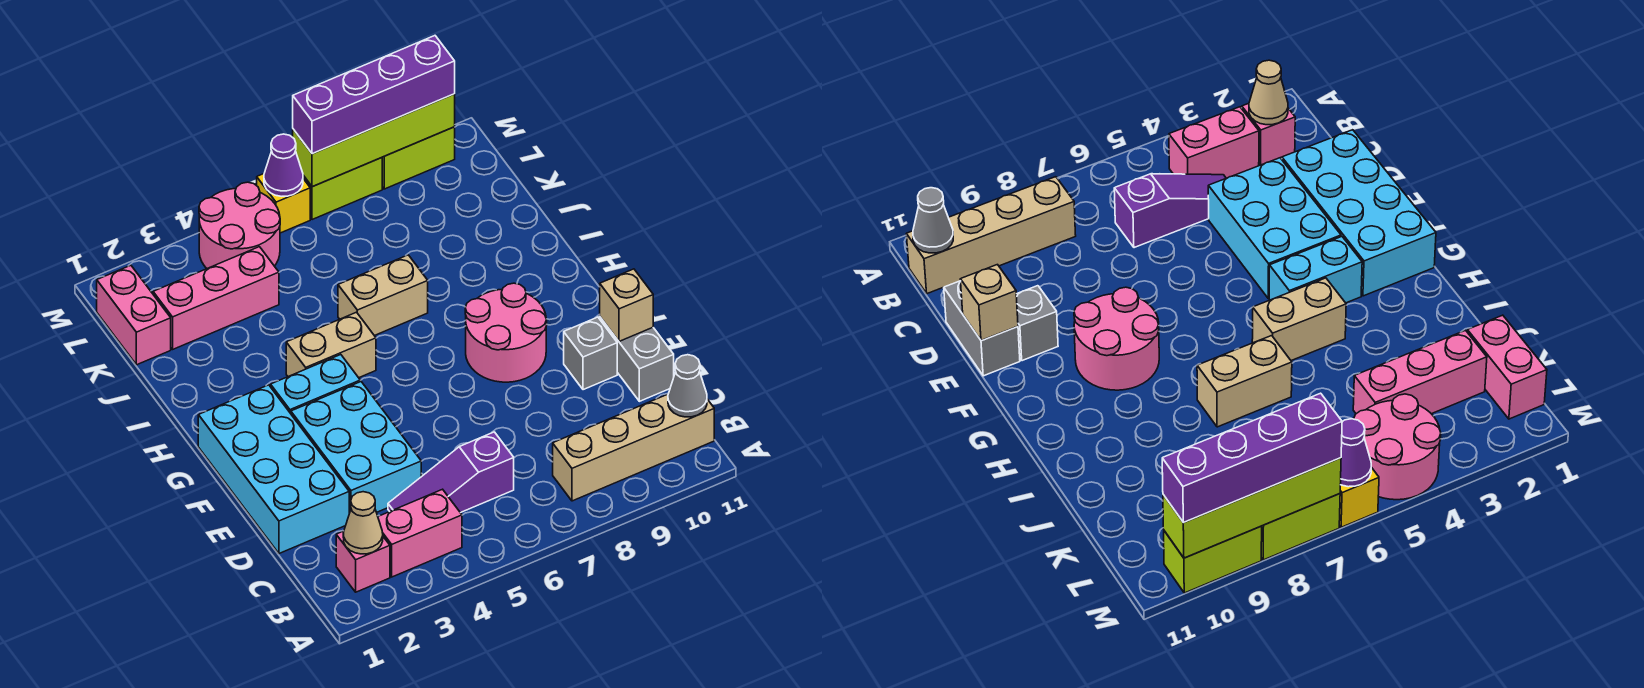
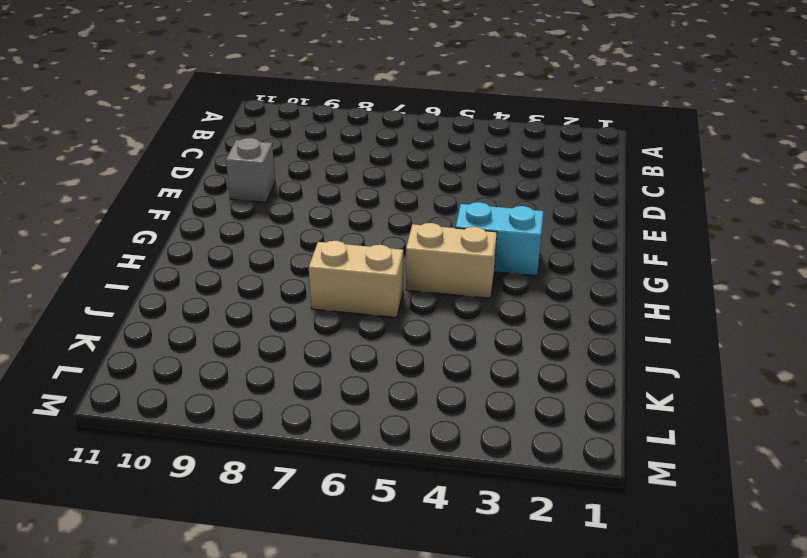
none -> pink brick B2 level 1
none -> pink brick B3:B4 level 1
none -> tan brick B8:B11 level 1

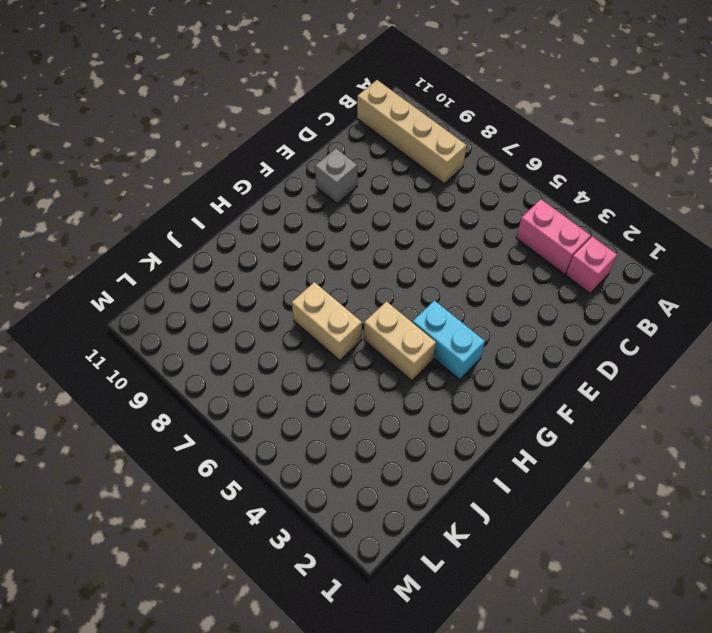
none -> purple slope C4:C6 level 1 top 6
none -> cyan brick D1:G2 level 1
none -> cyan brick D3:F4 level 1

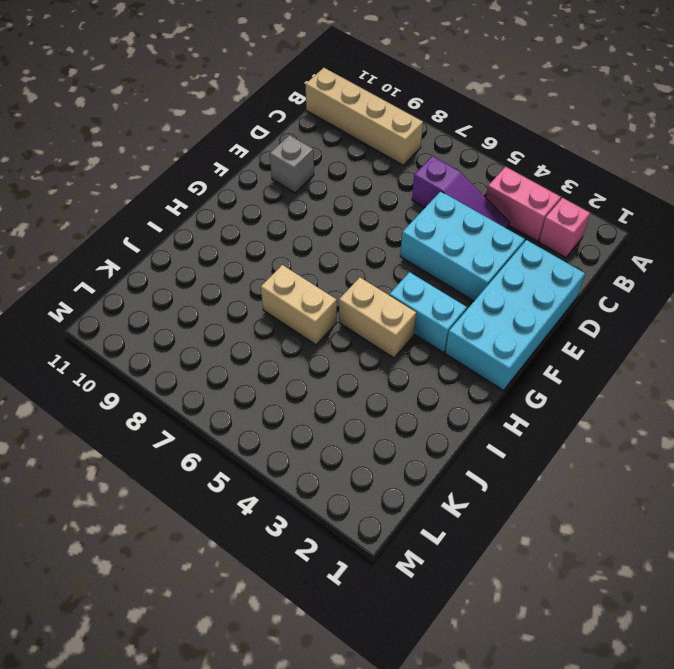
cyan brick D3:E5 level 1 -> cyan brick D3:F4 level 1
none -> grey brick D11:E11 level 1
none -> pink round brick F8:G9 level 1
none -> pink brick K1:L1 level 1

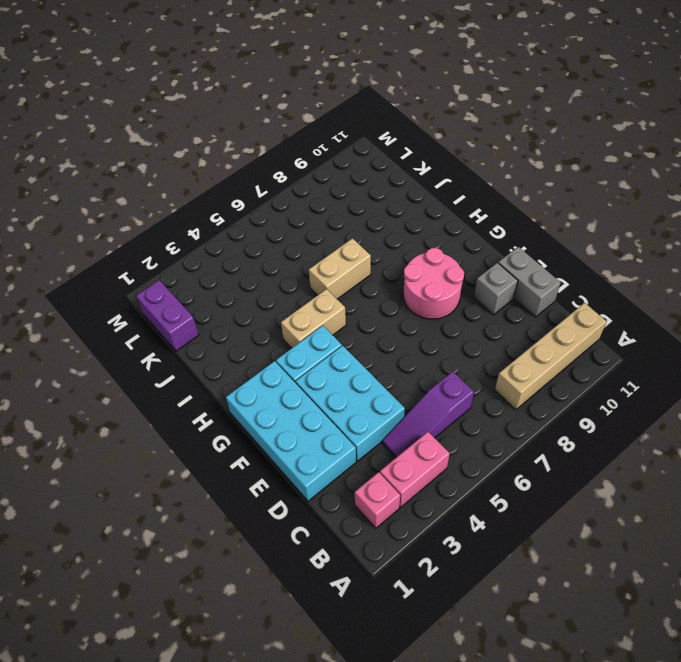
purple brick K1:L1 level 1 -> pink brick K1:L1 level 1
none -> pink brick K2:K4 level 1
none -> pink round brick L4:M5 level 1
none -> yellow brick M6 level 1

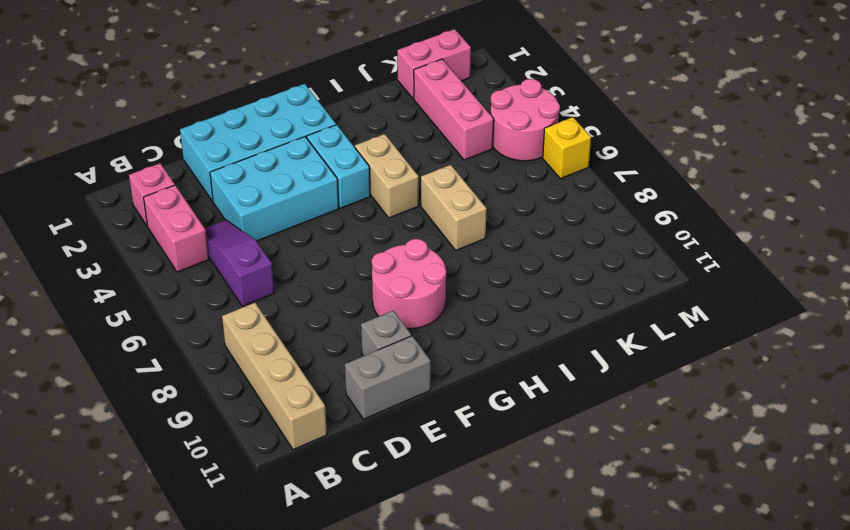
none -> lime brick M7:M8 level 1
none -> lime brick M9:M10 level 1
none -> tan cone B2 level 2

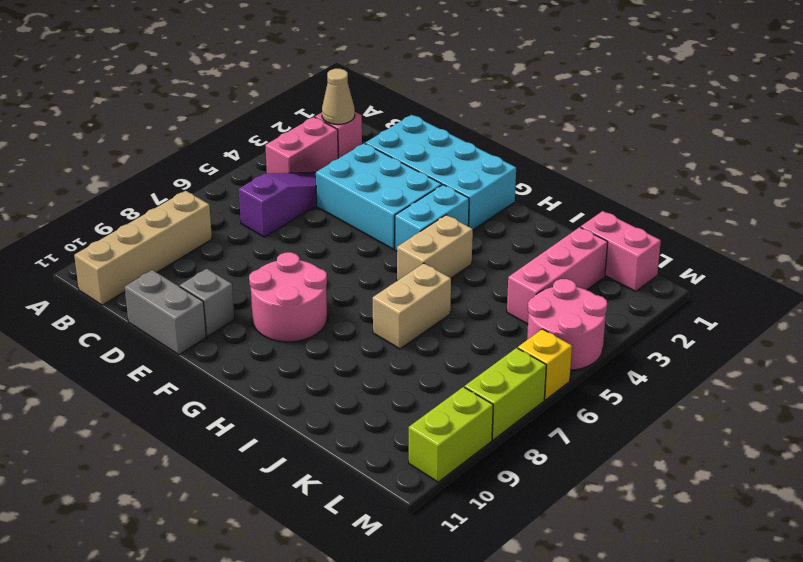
none -> grey cone B11 level 2
none -> tan brick E11 level 2
none -> purple cone M6 level 2

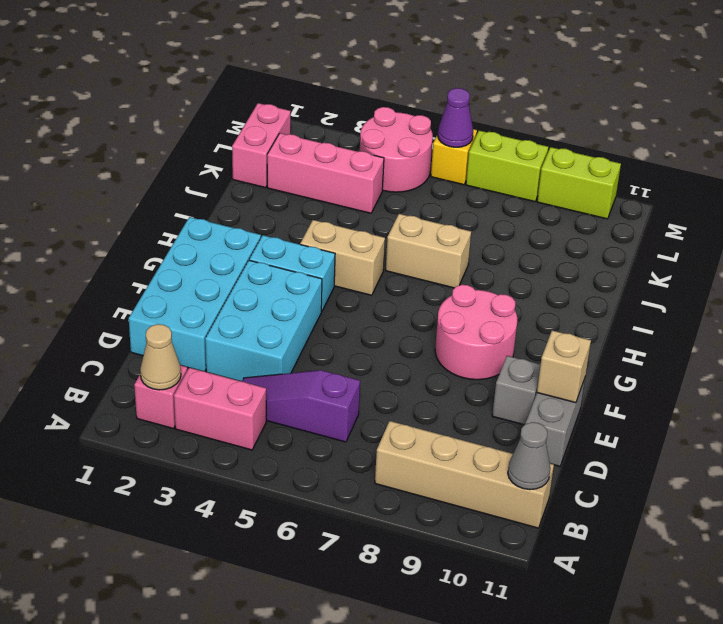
none -> lime brick M7:M10 level 2
none -> purple brick M7:M10 level 3

